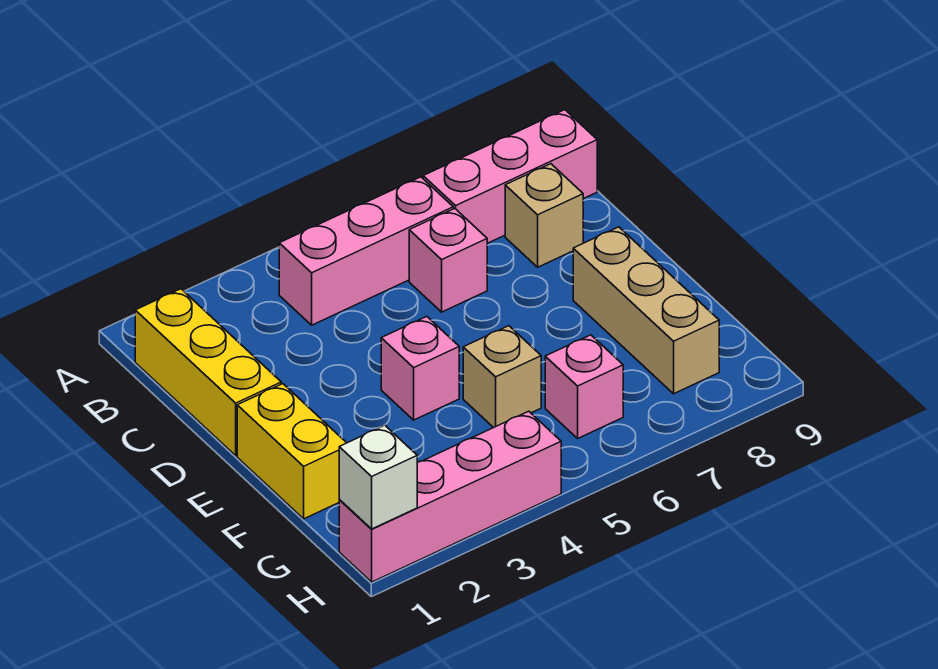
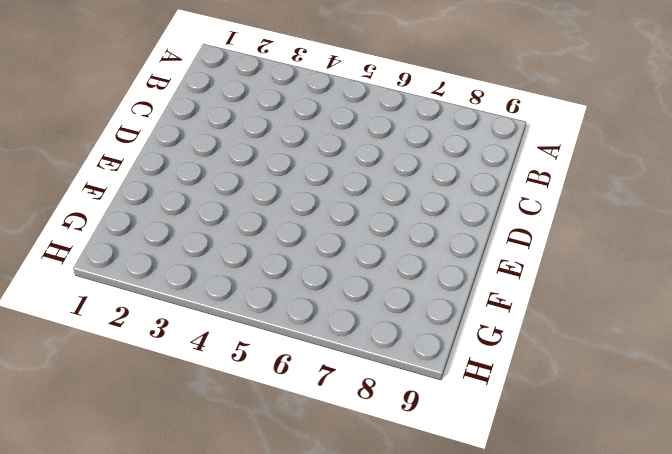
none -> yellow brick B1:D1 level 1
none -> pink brick B4:B6 level 1
none -> pink brick B7:B9 level 1

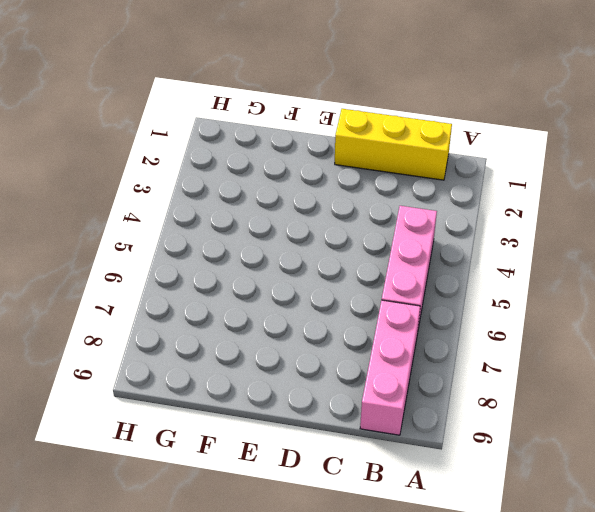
none -> pink brick C6 level 1
none -> tan brick C8 level 1
none -> yellow brick E1:F1 level 1

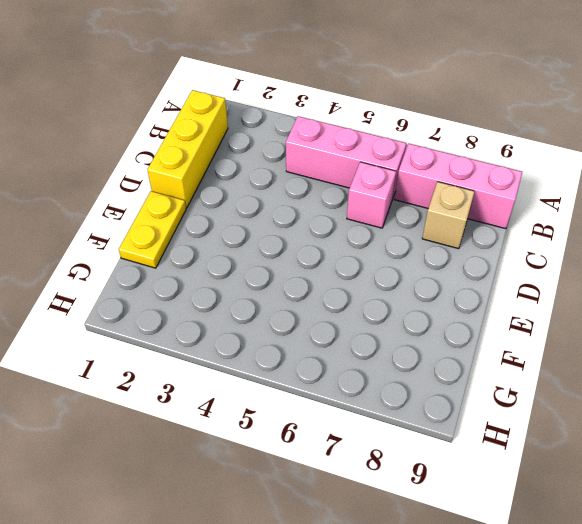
yellow plate E1:F1 level 1 -> yellow brick E1:F1 level 1
none -> pink brick E4 level 1
none -> tan brick E8:G8 level 1
none -> tan brick F5 level 1

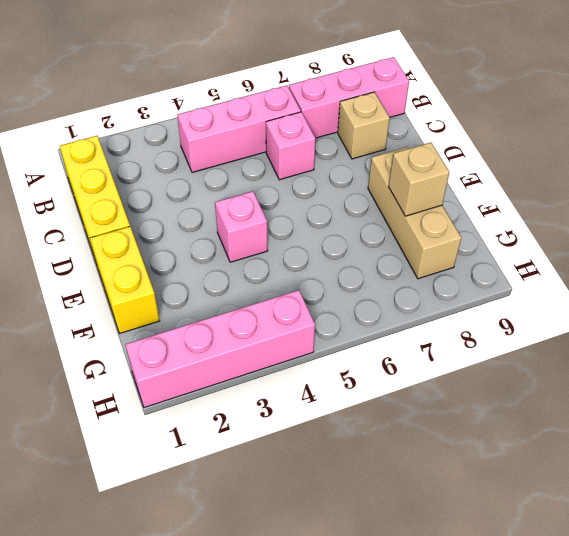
tan brick F8 level 2 -> tan brick F5 level 1
none -> pink brick G6 level 1
none -> white brick H1 level 2

